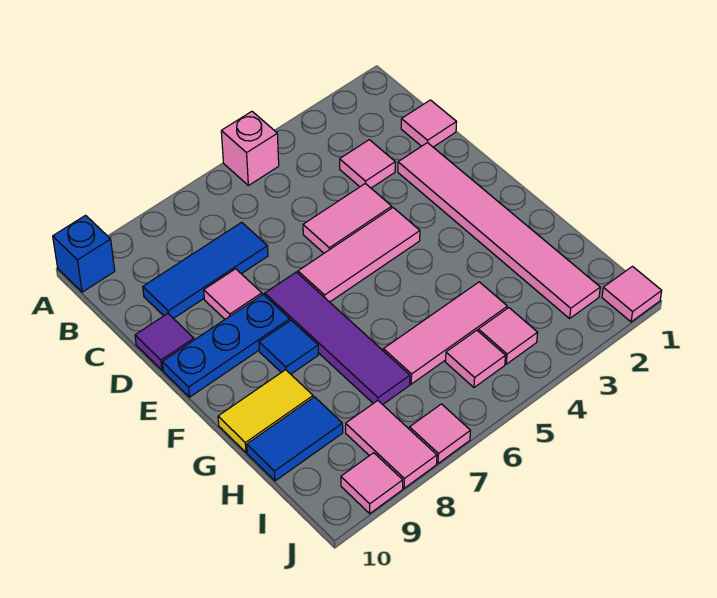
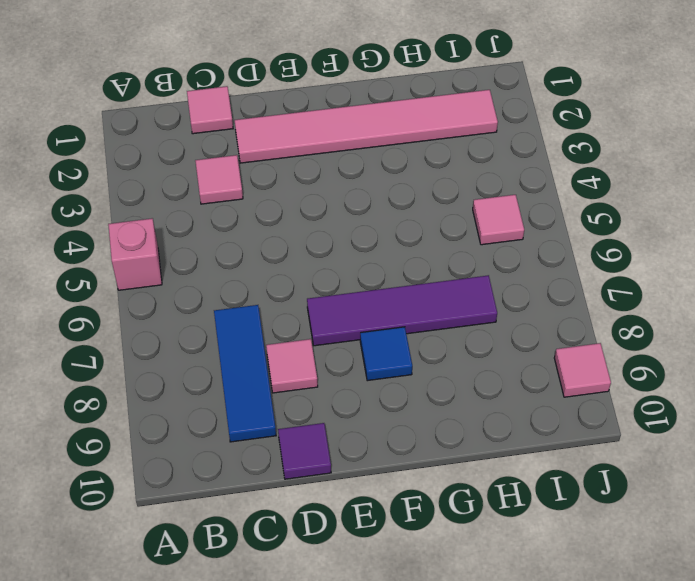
none -> blue brick A10 level 1
none -> pink tile D4:D5 level 1
none -> pink tile E4:E6 level 1

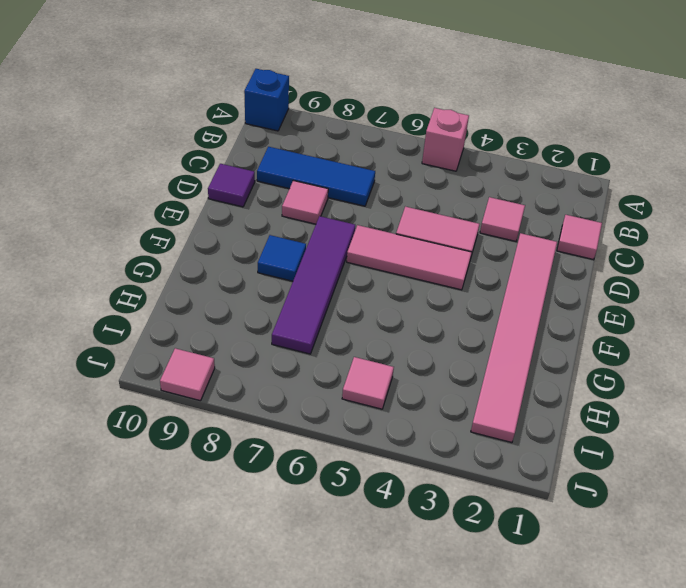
none -> blue plate E8:E10 level 1
none -> yellow tile G9:G10 level 1
none -> pink tile H4:H6 level 1

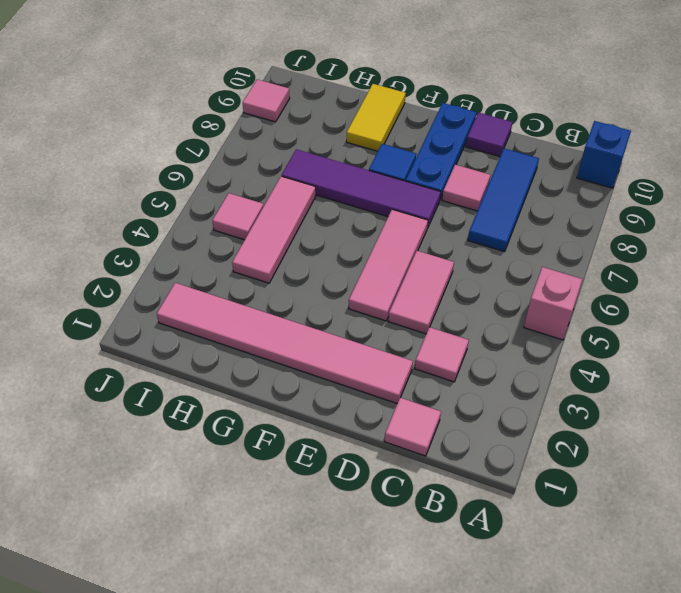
none -> blue tile H9:H10 level 1
none -> pink tile I4 level 1
none -> pink tile I8:J8 level 1

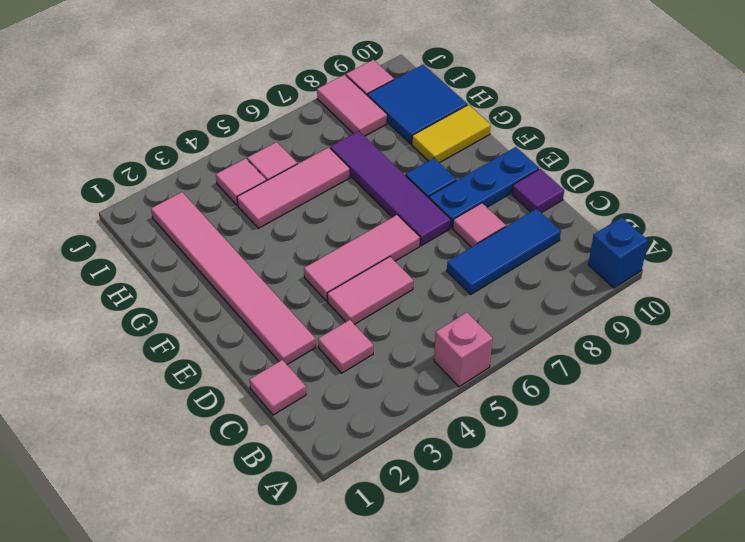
blue tile H9:I10 level 1 -> blue tile H9:H10 level 1
none -> pink tile J1 level 1
none -> pink tile J7 level 1

